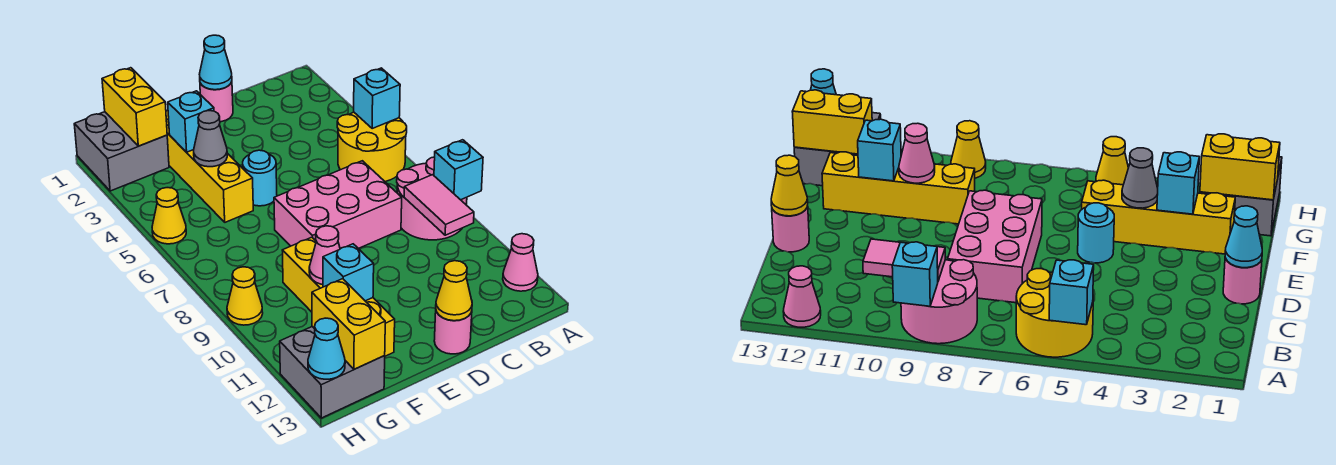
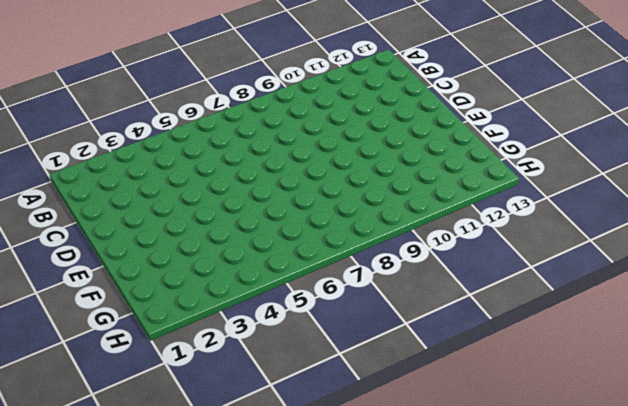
none -> yellow round brick A5:B6 level 1
none -> pink round brick A8:B9 level 1
none -> pink cone A12 level 1

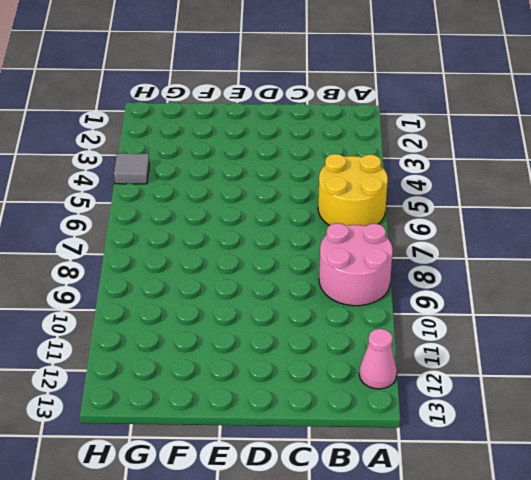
grey tile H4 level 1 -> none
none -> pink brick C7:E8 level 1
none -> pink round brick D1 level 1
none -> pink round brick D13 level 1

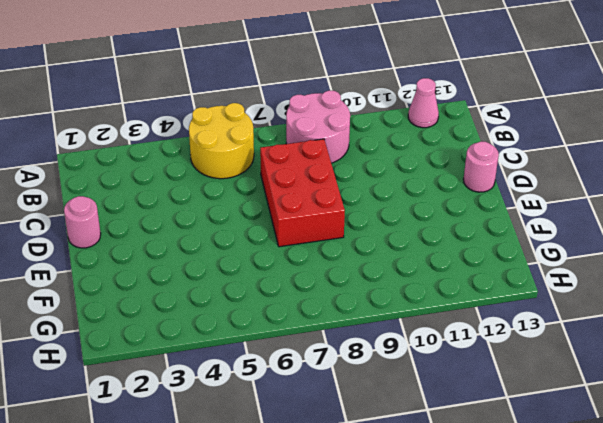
red brick C7:E8 level 1 -> pink brick C7:E8 level 1
none -> cyan round brick E5 level 1
none -> yellow brick F2:F5 level 1
none -> yellow brick F9:F12 level 1

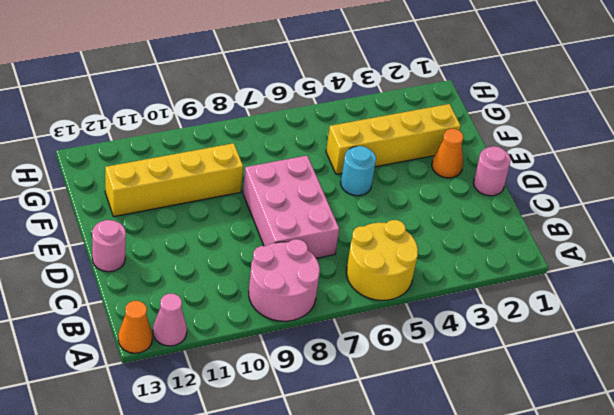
orange cone A13 level 1 -> none
orange cone E2 level 1 -> none
none -> grey brick G1:H2 level 1
none -> grey brick G12:H13 level 1
none -> yellow cone H5 level 1

